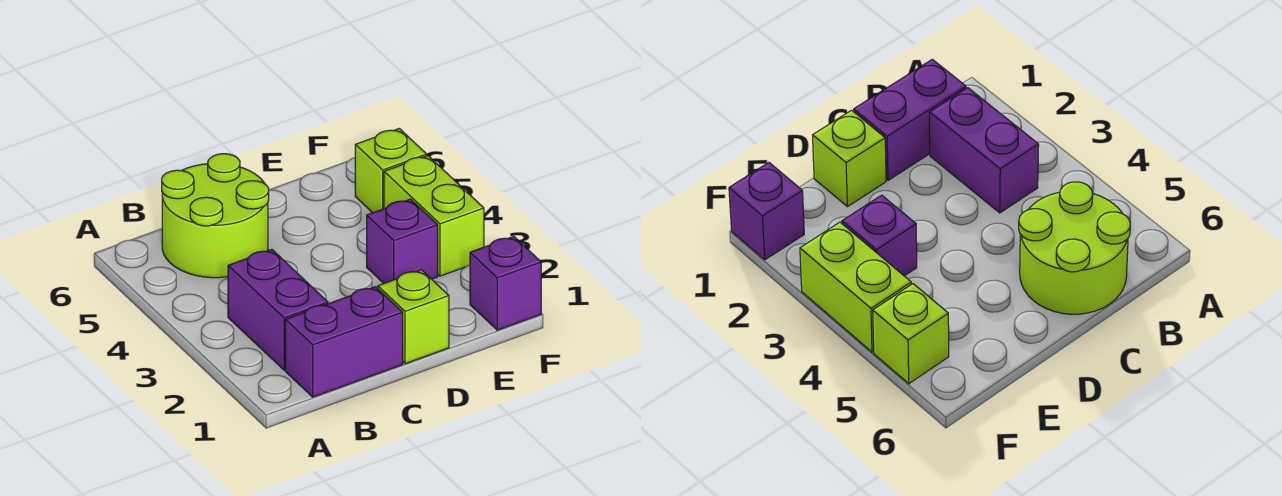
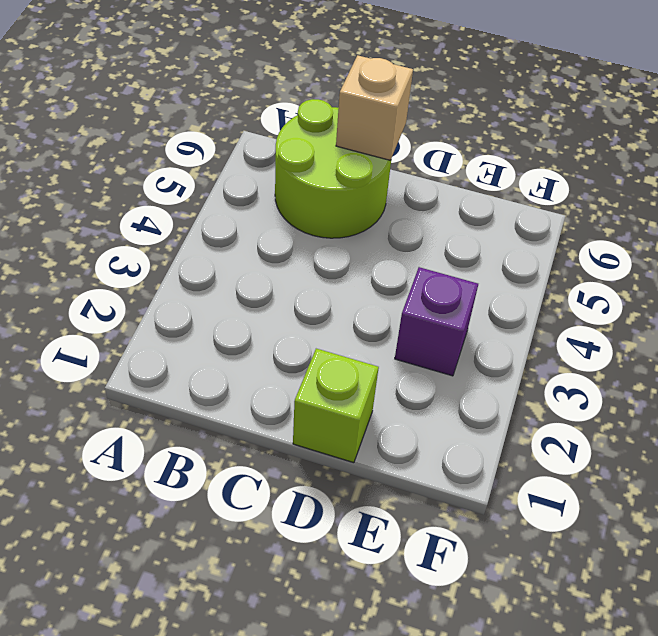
tan brick C6 level 2 -> none
none -> purple brick B1:C1 level 1
none -> purple brick B2:B3 level 1

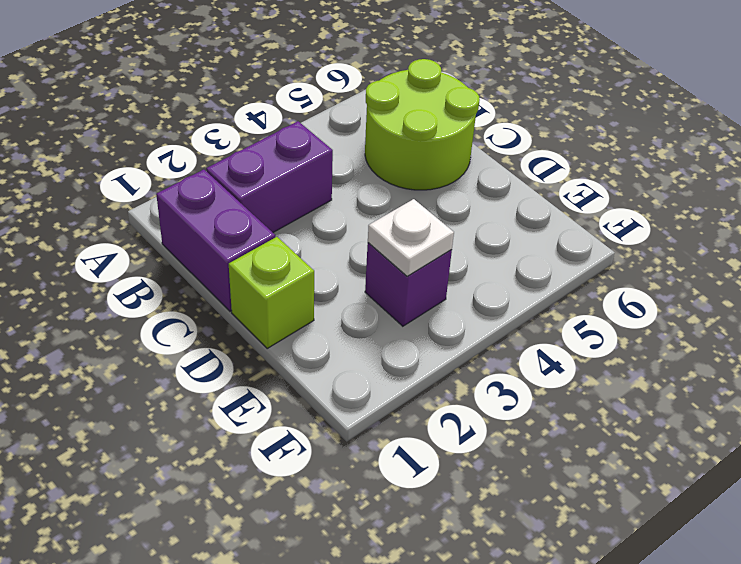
white plate E3 level 2 -> none
none -> purple brick F1 level 1
none -> lime brick F3:F4 level 1

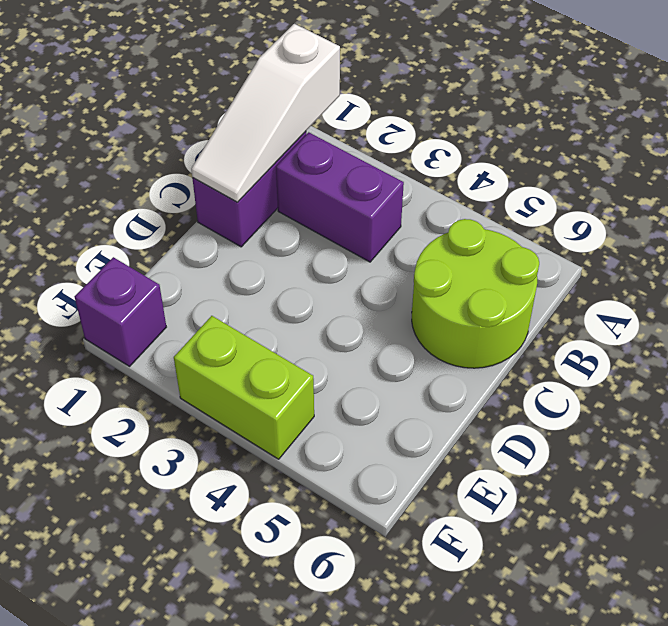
white slope A1:C1 level 2 top A -> none
none -> lime brick D1 level 1
none -> purple brick E3 level 1

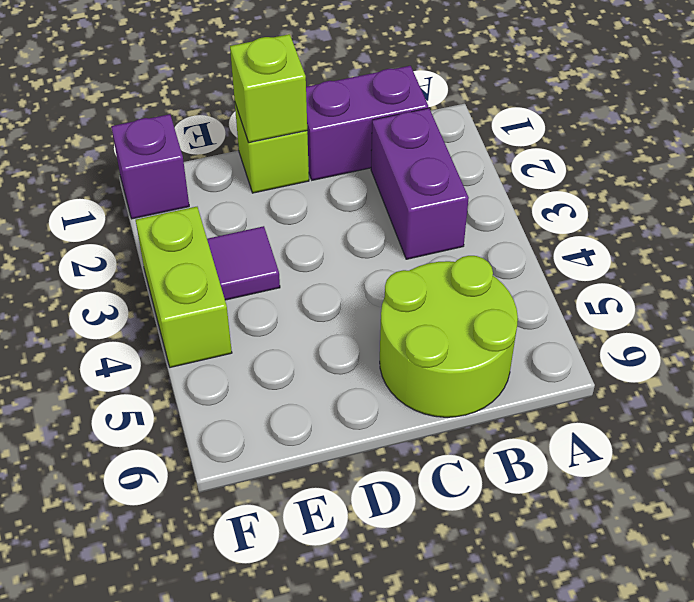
lime brick D1 level 2 -> lime brick F5 level 1
purple tile E3 level 1 -> purple brick E3 level 1

